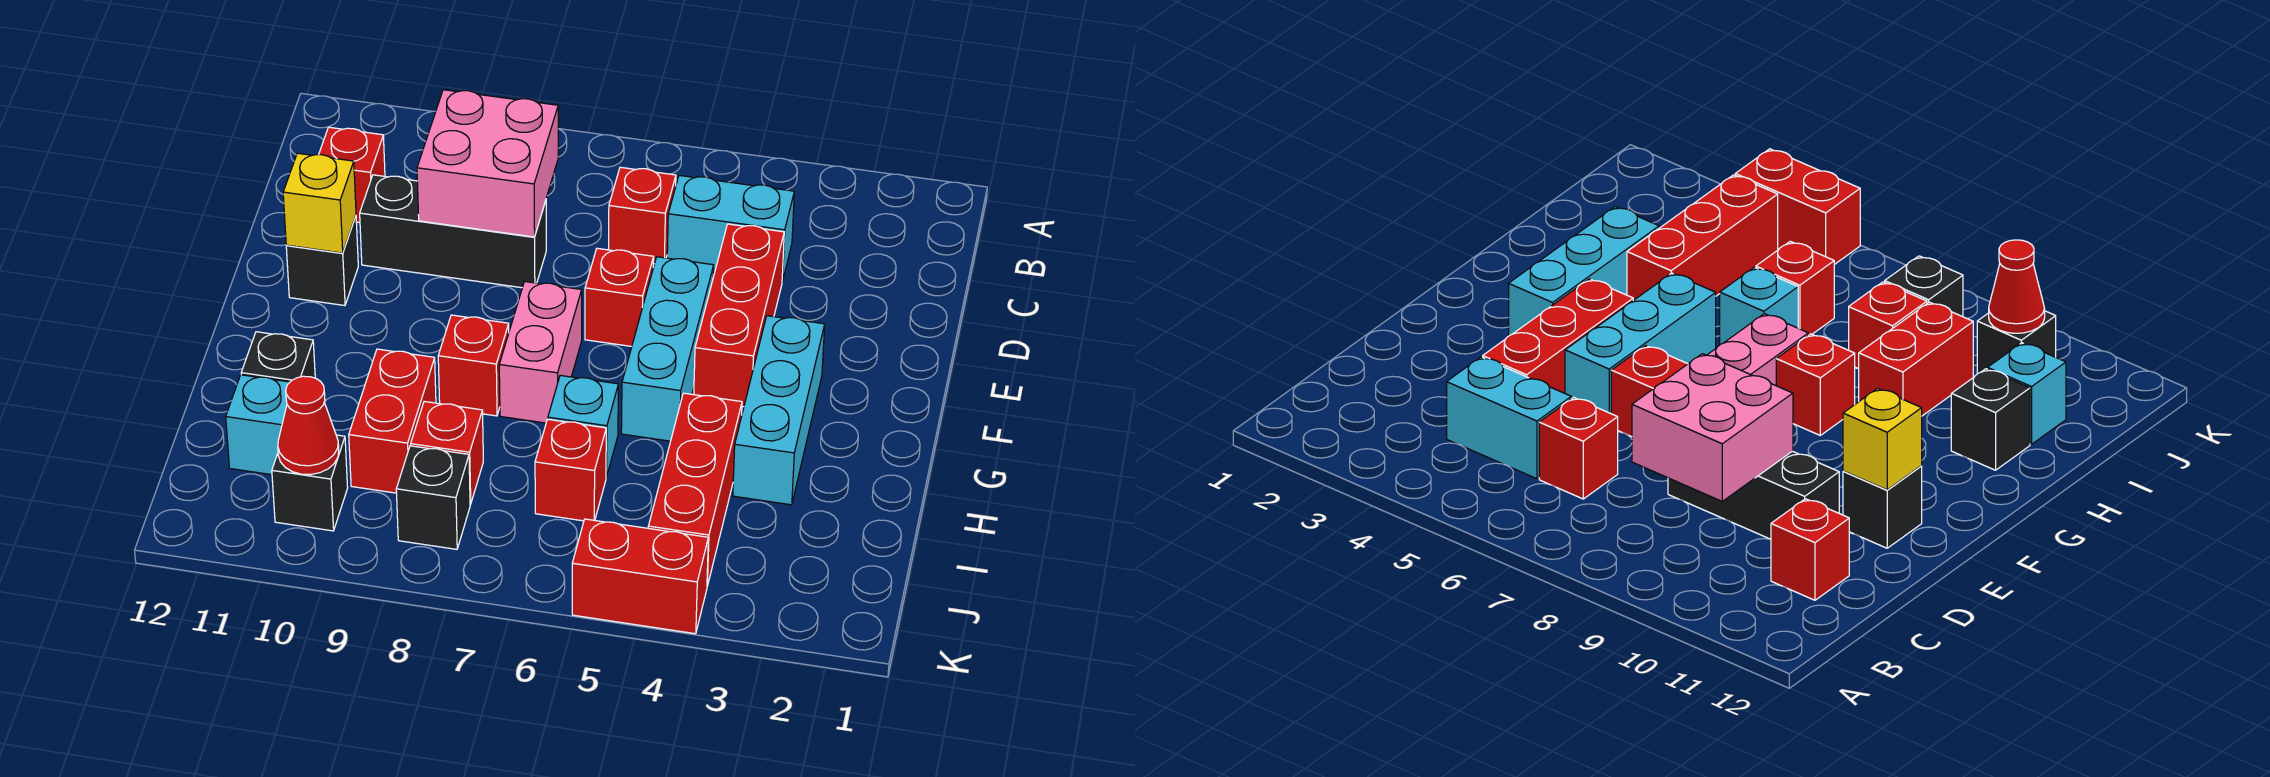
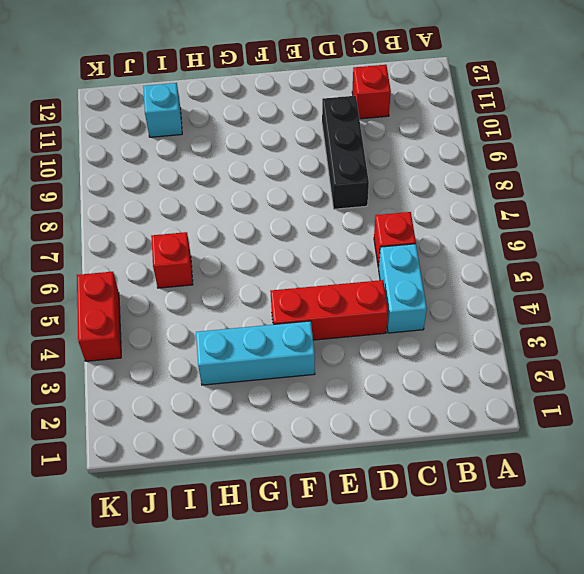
none -> cyan brick E5:G5 level 1
none -> red brick E6 level 1
none -> black brick E11 level 1

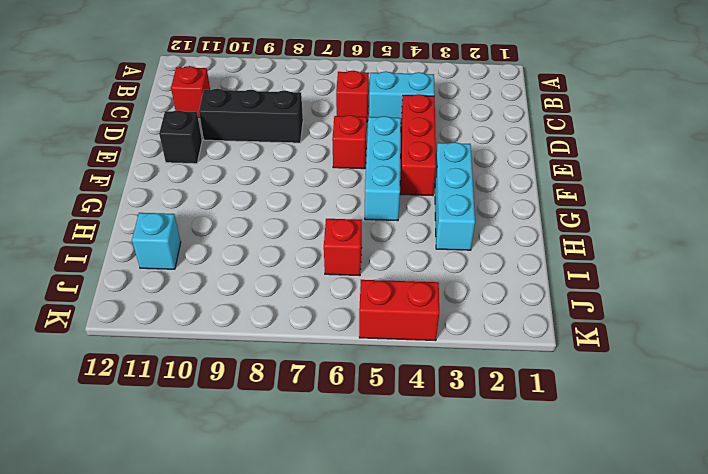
none -> pink brick F7:G7 level 1
none -> red brick G8 level 1
none -> red brick H4:J4 level 1

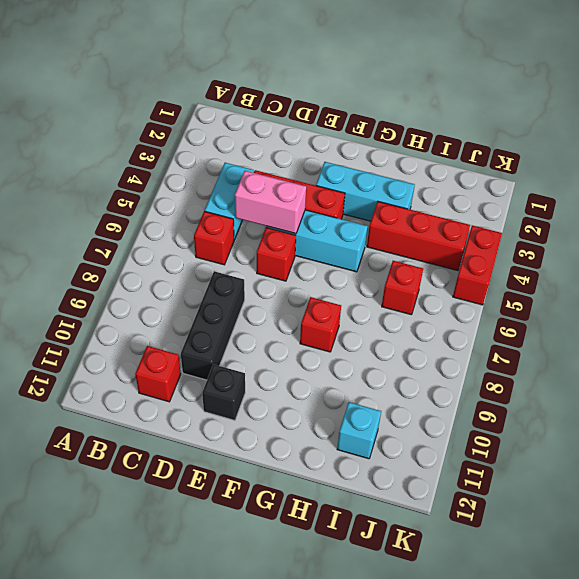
pink brick D5:E5 level 2 -> pink brick F7:G7 level 1
none -> cyan brick H6 level 1
none -> red brick H9:I9 level 1
none -> black brick H11 level 1

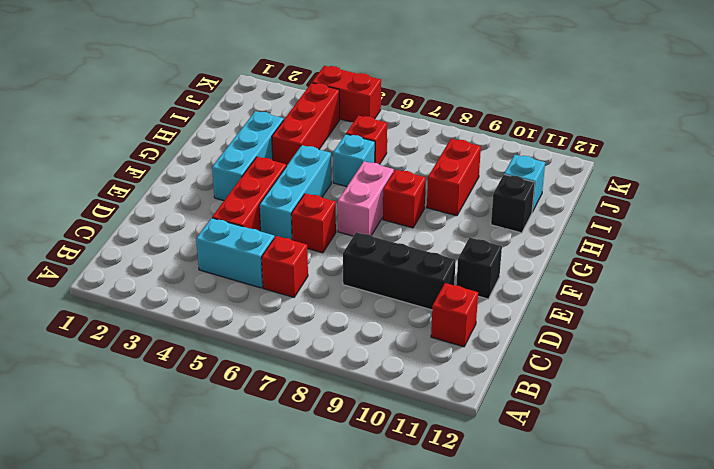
none -> red brick I8 level 1
none -> black brick J8 level 1
none -> black brick J10 level 1

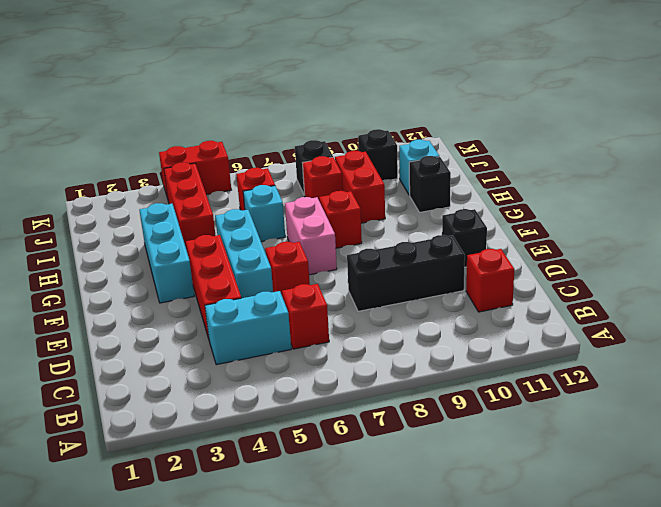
none -> pink brick C8:D9 level 2
none -> yellow brick E11 level 2
none -> red cone J10 level 2

